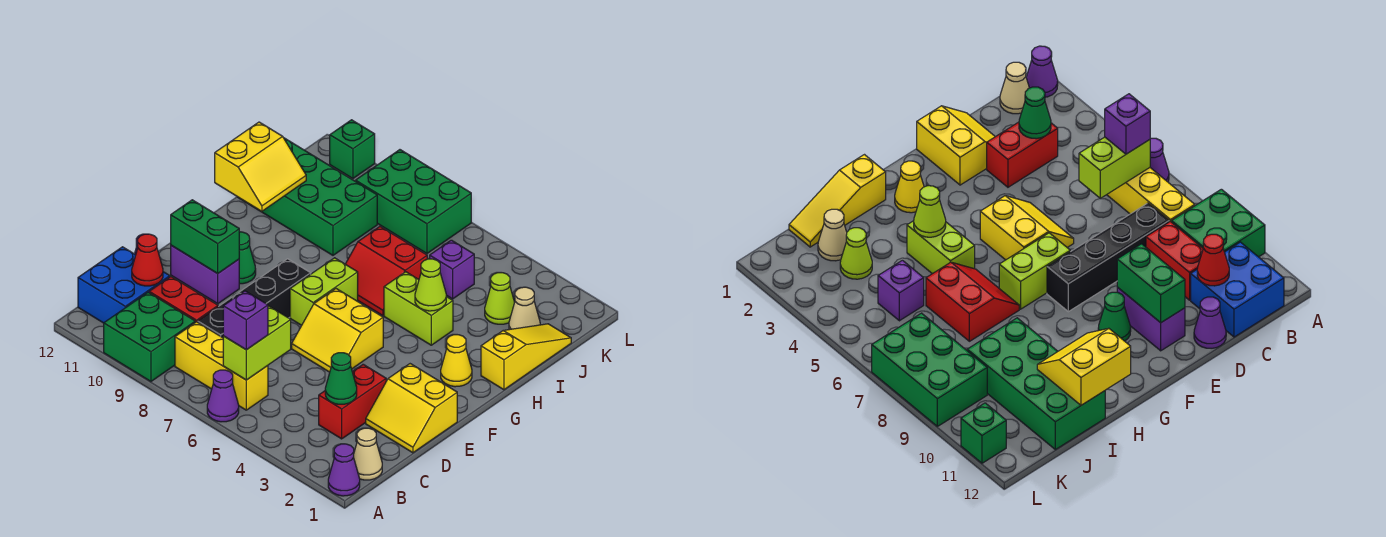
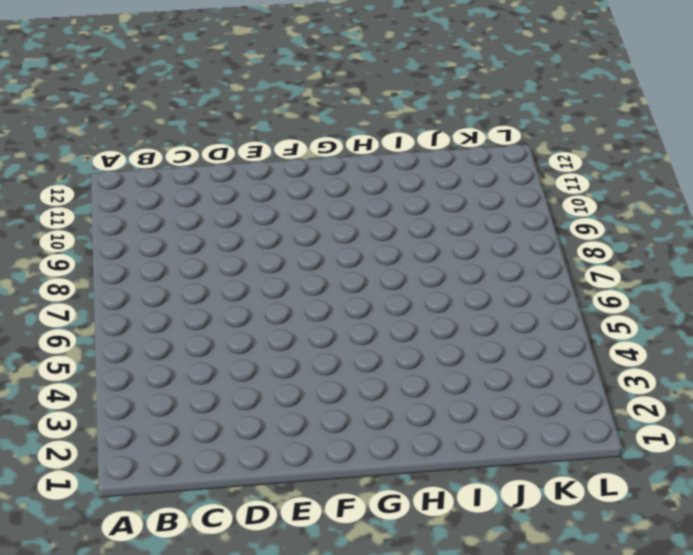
none -> purple cone A1 level 1
none -> purple cone A6 level 1
none -> green brick A9:B10 level 1
none -> tan cone B1 level 1

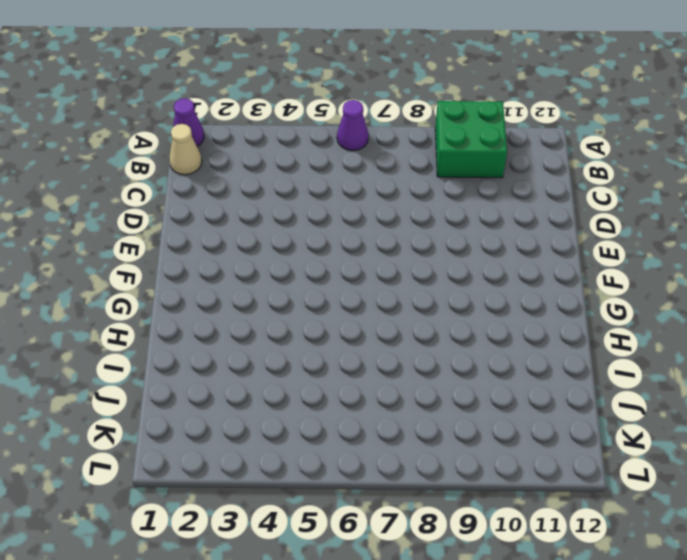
none -> yellow brick B6:B8 level 1
none -> blue brick B11:C12 level 1
none -> red brick C3:D3 level 1
none -> black brick C8:F8 level 1

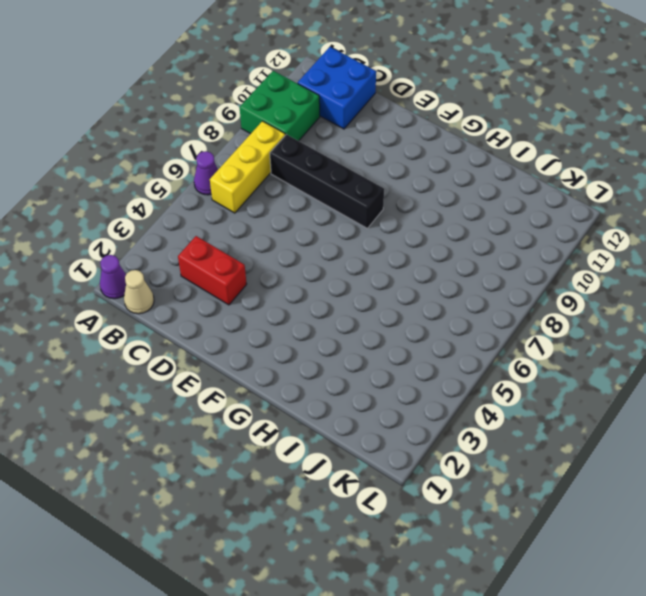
none -> red brick C9:C10 level 1
none -> yellow slope D1:E2 level 1 top E
none -> purple cone D12 level 1
none -> yellow slope E5:F6 level 1 top F

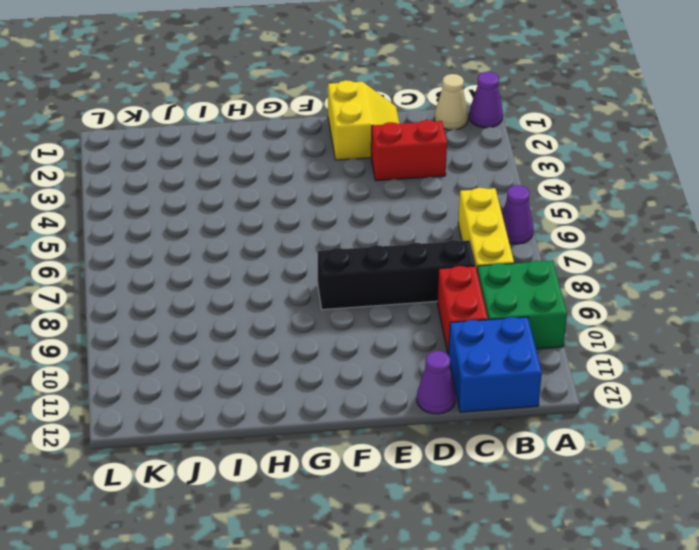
none -> yellow slope E5:F6 level 1 top F
none -> purple brick E10:E11 level 1
none -> lime brick F7:G7 level 1
none -> green cone F10 level 1

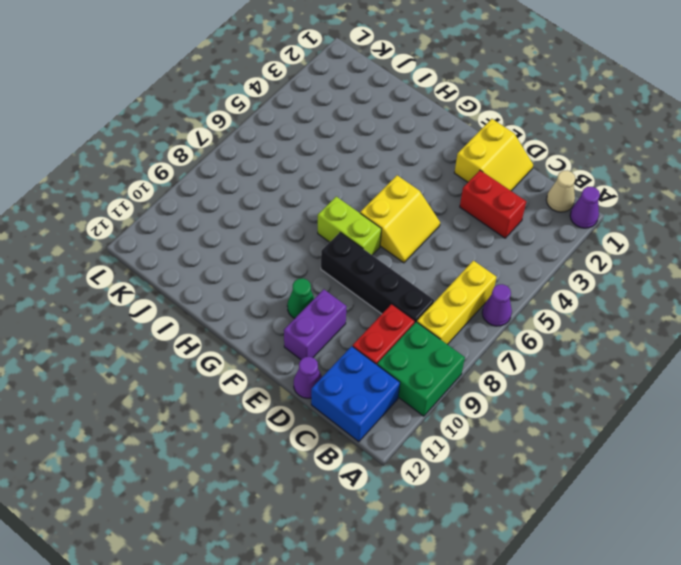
none -> yellow cone G2 level 1
none -> yellow slope H1:J1 level 1 top H
none -> lime brick H4:H5 level 1
none -> red slope H6:I7 level 1 top I

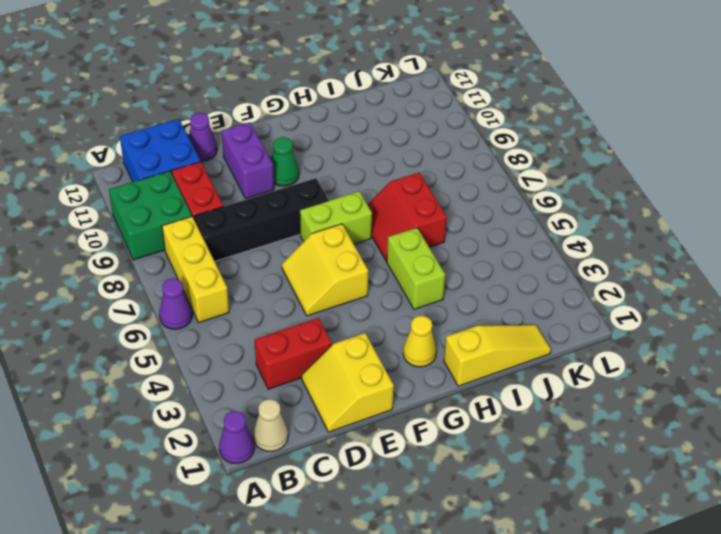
none -> green brick I9:J12 level 1
none -> tan cone J2 level 1
none -> lime cone J3 level 1
none -> purple brick J5 level 1

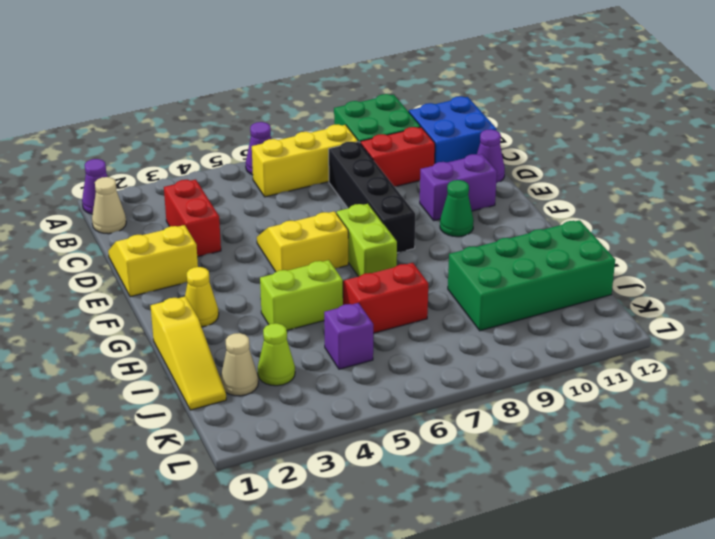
none -> green brick K7:L9 level 1
none -> green brick L11 level 1
none -> lime brick B6:C6 level 2
none -> green cone C3 level 2

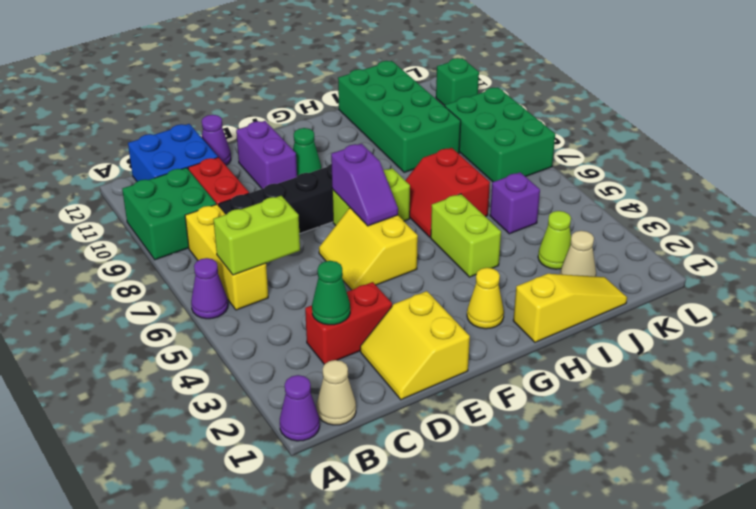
purple slope F6:F7 level 2 top 7 -> none
none -> red cone C11 level 2
none -> green brick E10:E11 level 2
none -> lime cone H4 level 2
none -> yellow slope H11:I12 level 2 top 12

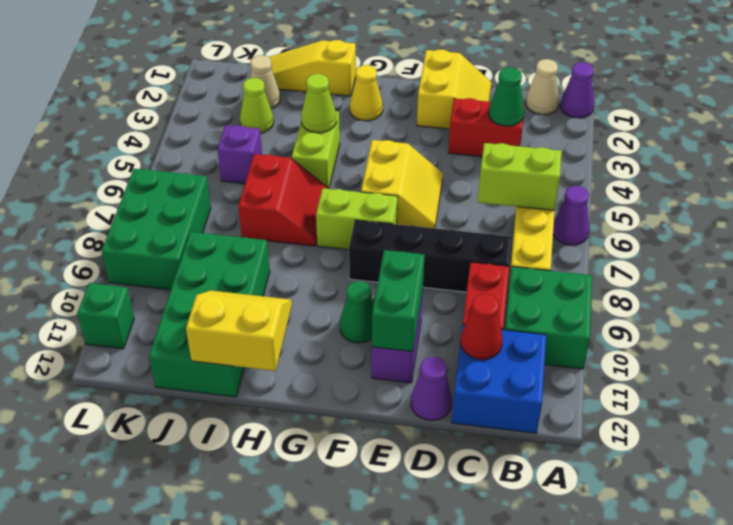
none -> purple brick B6 level 3

